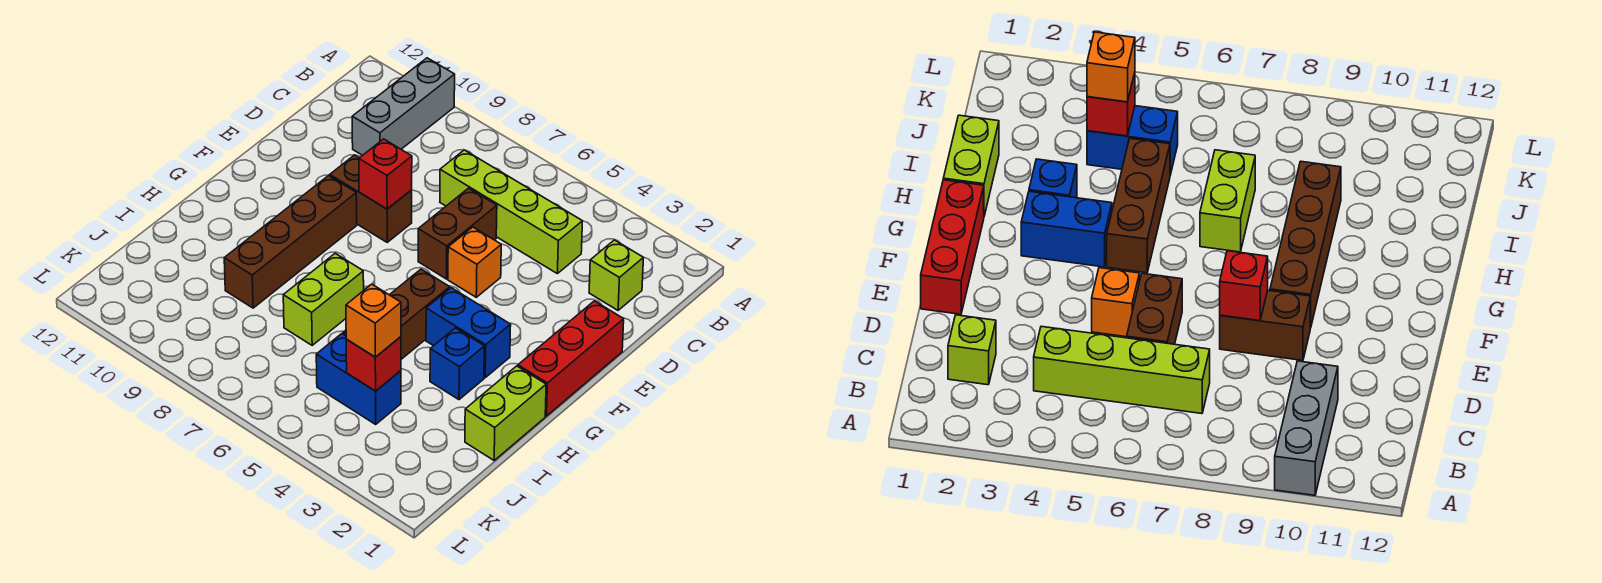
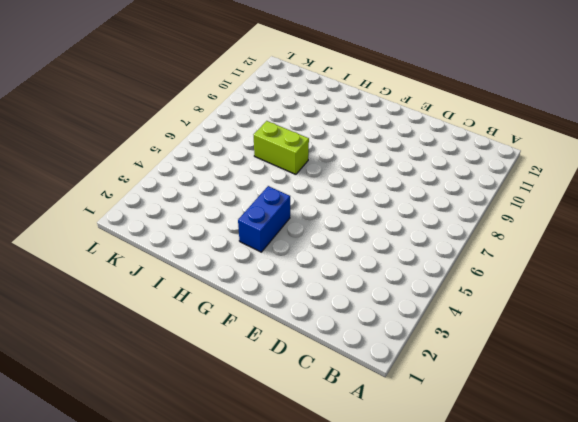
none -> grey brick A10:C10 level 1
none -> lime brick C2 level 1
none -> lime brick C4:C7 level 1

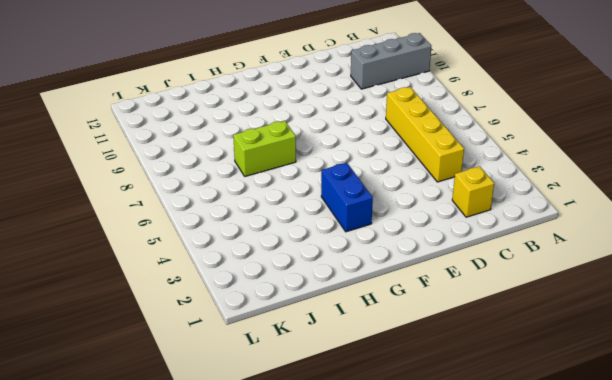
yellow brick C2 level 1 -> lime brick C2 level 1
yellow brick C4:C7 level 1 -> lime brick C4:C7 level 1
none -> brown brick D6:E6 level 1
none -> red brick E1:G1 level 1
none -> orange brick E5 level 1

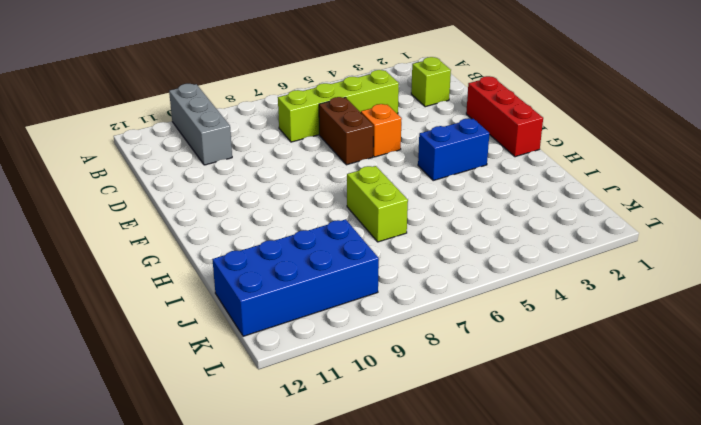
blue brick J9:K12 level 1 -> none
none -> brown brick E8:E9 level 1
none -> brown brick F9:I9 level 1
none -> brown brick G5:I5 level 1

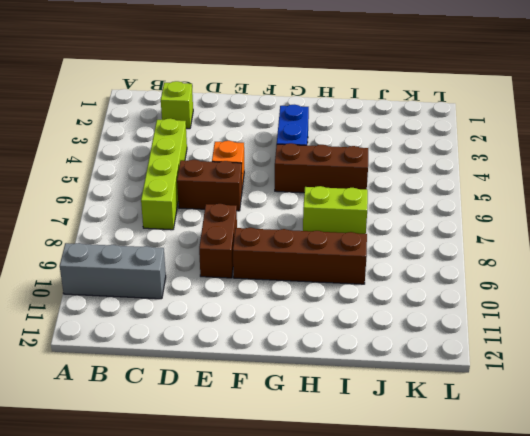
none -> red brick E1:G1 level 1
none -> lime brick H1:I1 level 1
none -> blue brick H3 level 1

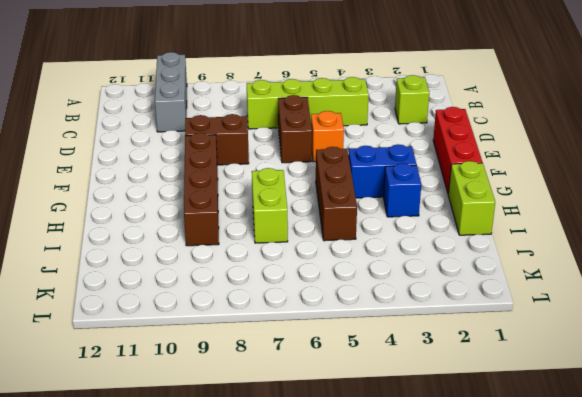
none -> blue brick J4:J5 level 1
none -> red brick E8 level 2
none -> red brick J4 level 2

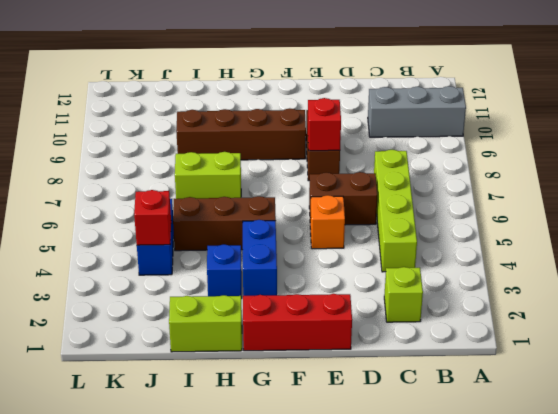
none -> orange brick J4 level 3

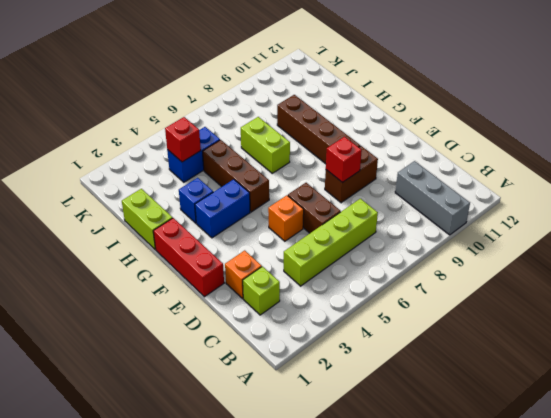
orange brick D2 level 1 -> orange brick J4 level 3

